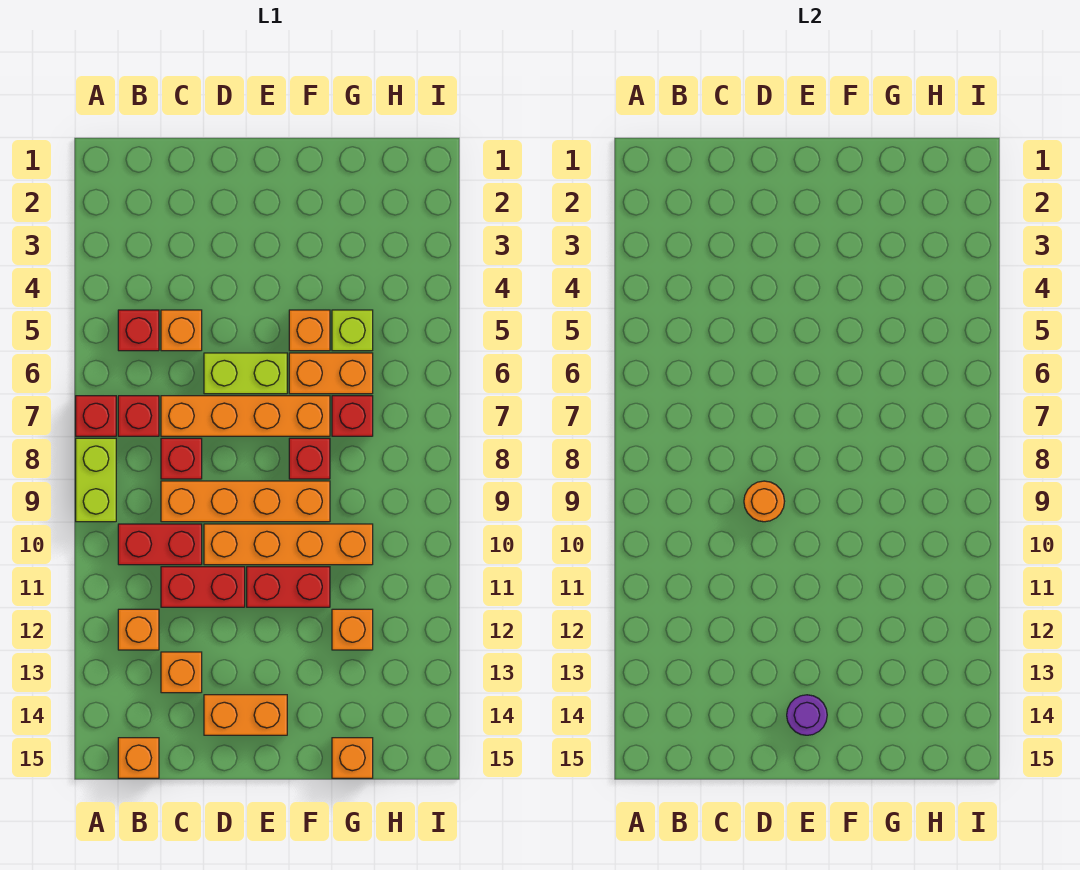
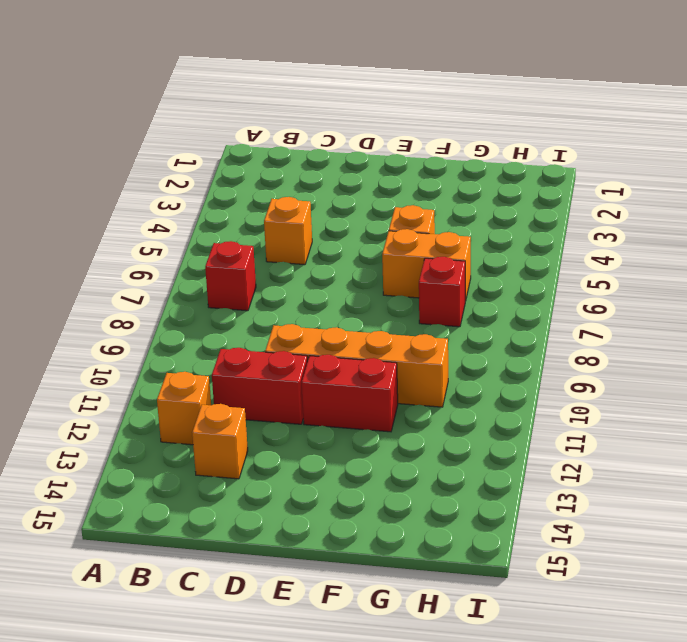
none -> red brick A7 level 1
none -> lime brick A8:A9 level 1
none -> red brick B5 level 1

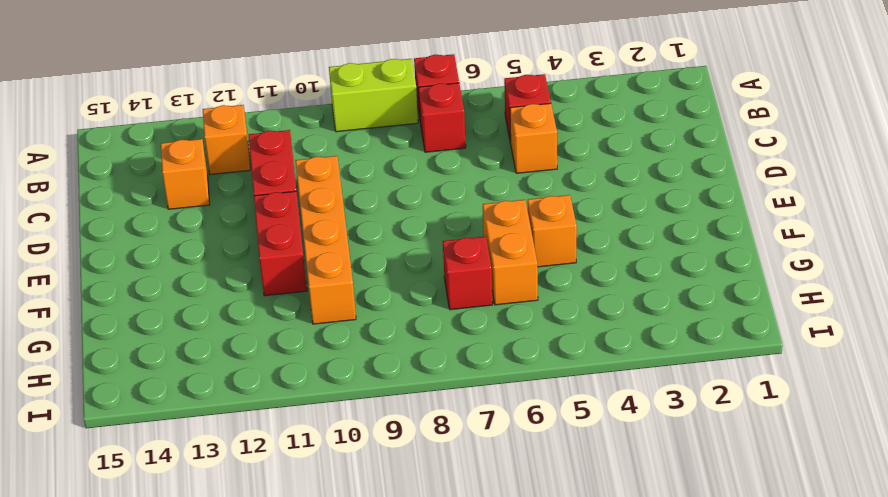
none -> red brick B10:C10 level 1
none -> orange brick B15 level 1
none -> orange brick C7:F7 level 1

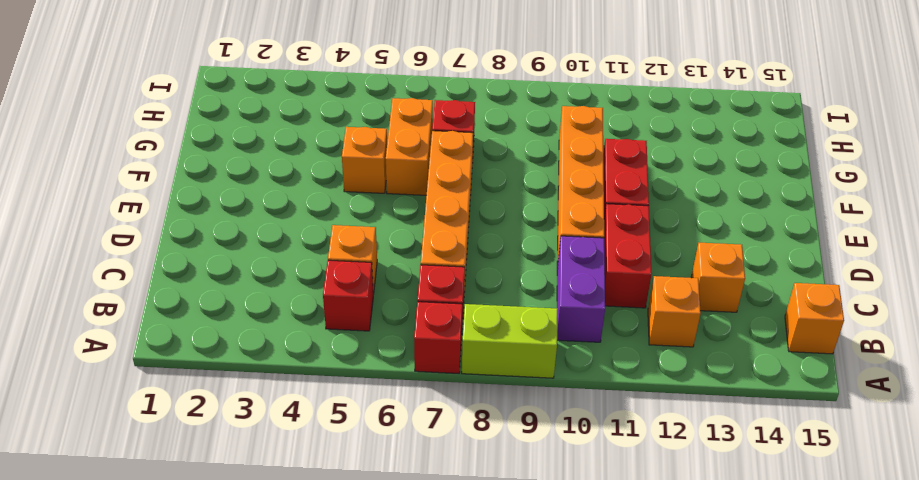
purple brick B10:C10 level 1 -> red brick B10:C10 level 1
none -> red brick C8 level 1
none -> orange brick C9:F9 level 1
none -> lime brick D6:E6 level 1

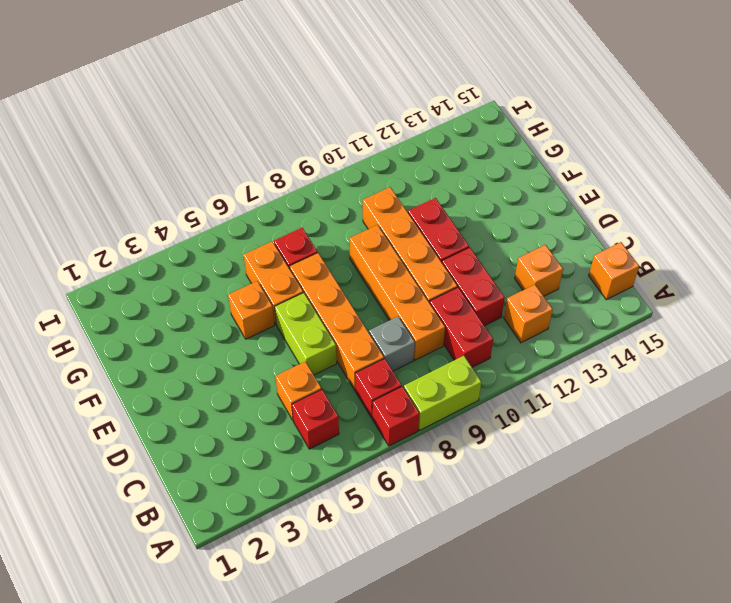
grey brick C8 level 1 -> red brick C8 level 1
none -> orange brick D14:E14 level 1
none -> red brick F8 level 1
none -> lime brick G5 level 1

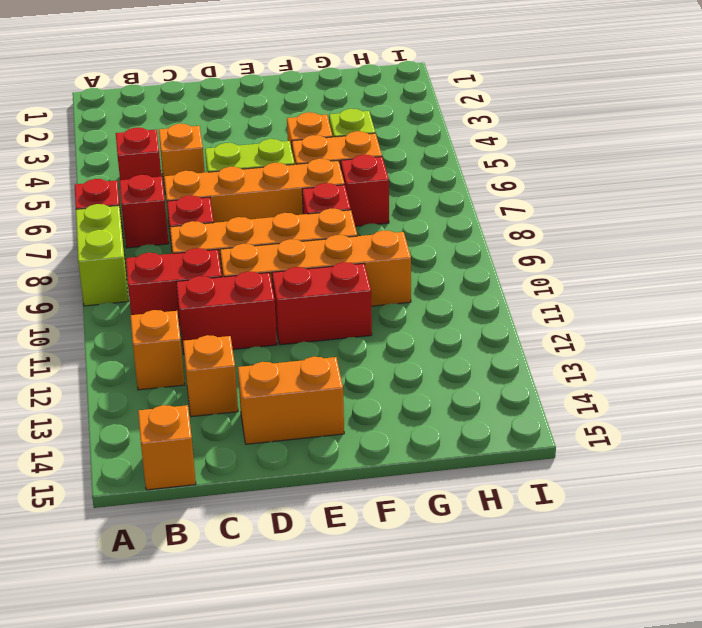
none -> orange brick G12 level 1
none -> orange brick G15 level 1
none -> orange round brick D9 level 2

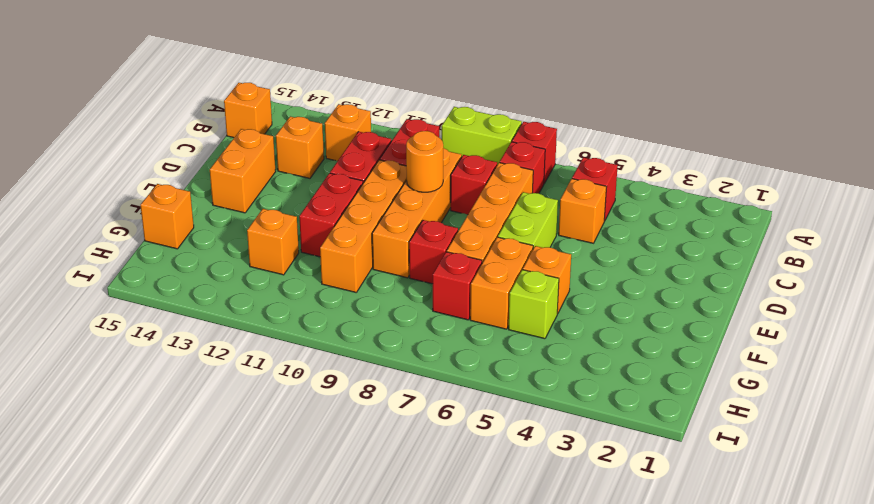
none -> purple round brick E14 level 2

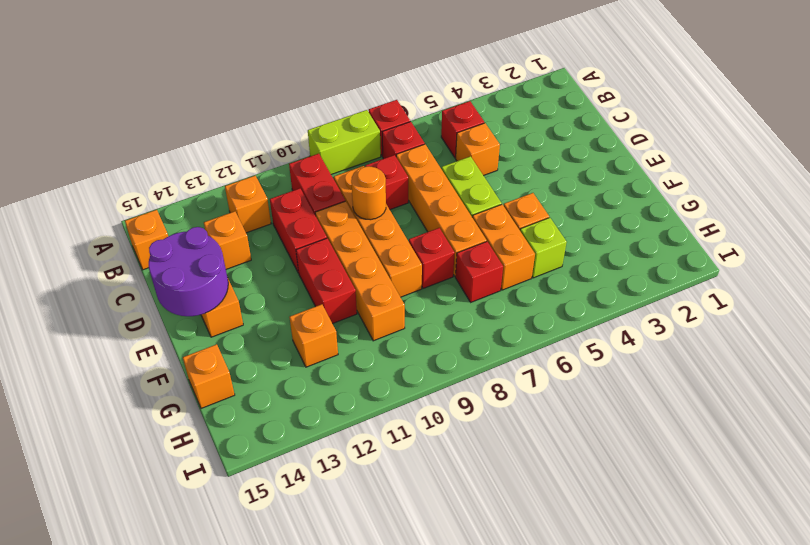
purple round brick D14:E15 level 2 -> purple round brick E14 level 2

